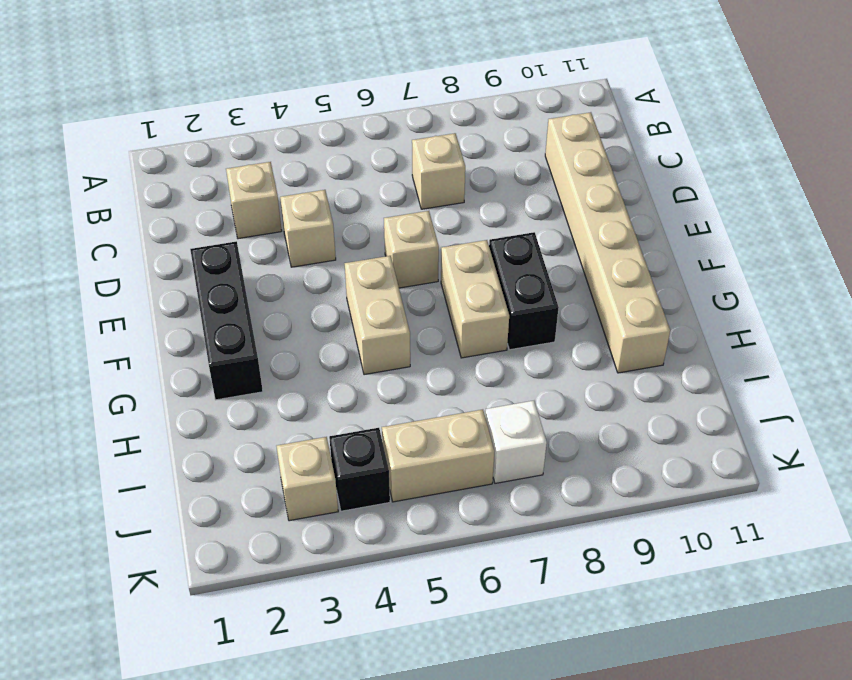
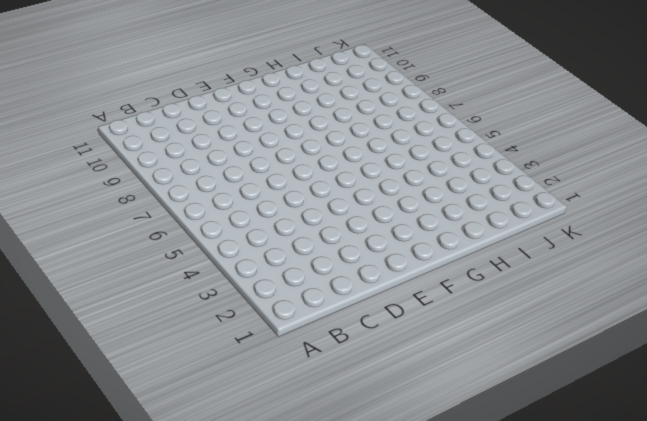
none -> tan brick C3 level 1
none -> tan brick C7 level 1
none -> tan brick C10:H10 level 1

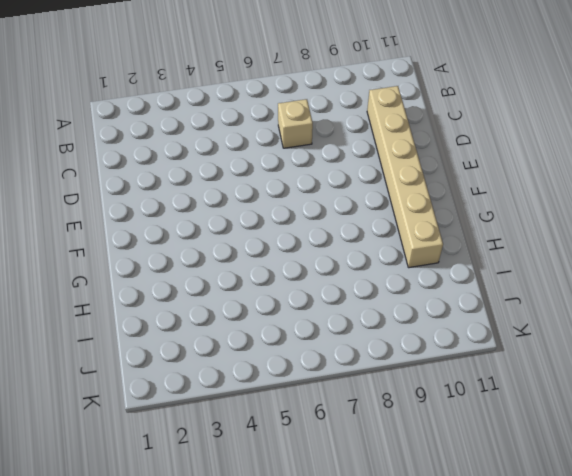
none -> tan brick C3 level 1
none -> tan brick D4 level 1
none -> black brick E2:G2 level 1

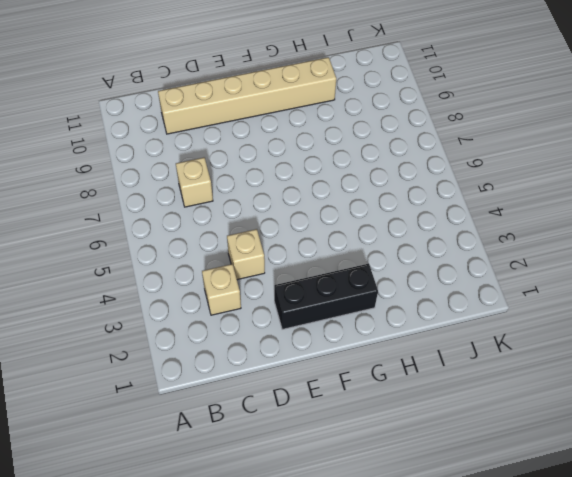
none -> tan brick E6 level 1
none -> tan brick F5:G5 level 1
none -> tan brick F7:G7 level 1

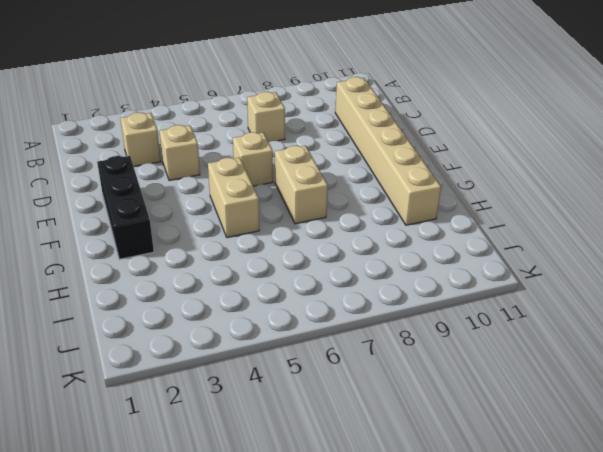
none -> black brick F8:G8 level 1
none -> tan brick J3 level 1
none -> black brick J4 level 1

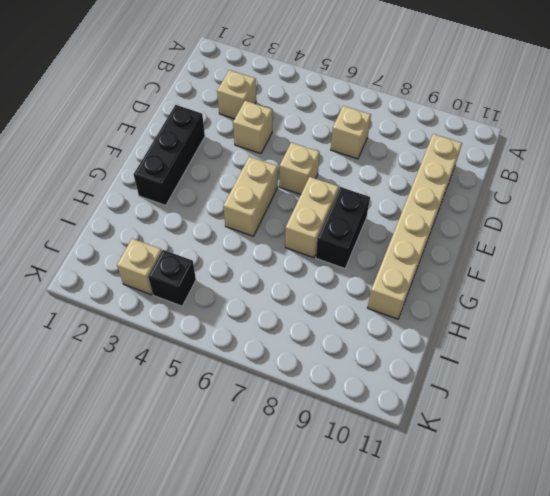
none -> tan brick J5:J6 level 1
none -> white brick J7 level 1

